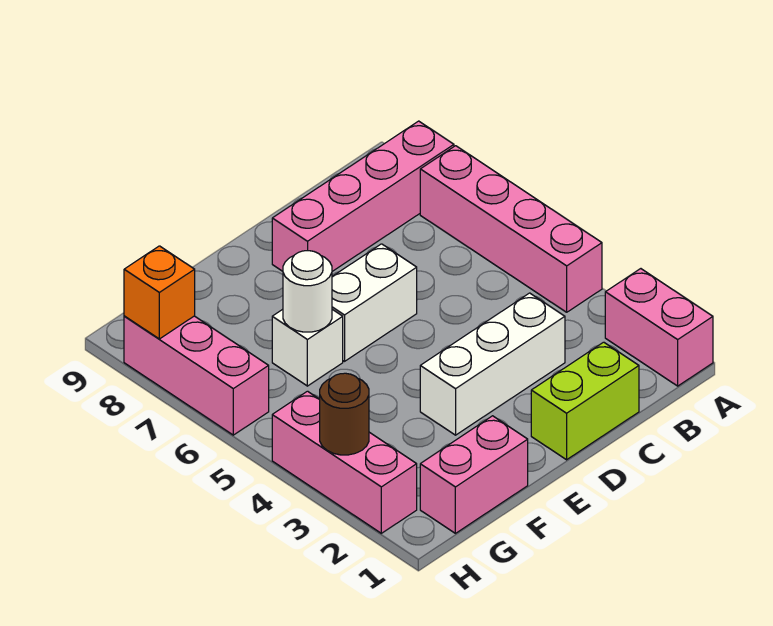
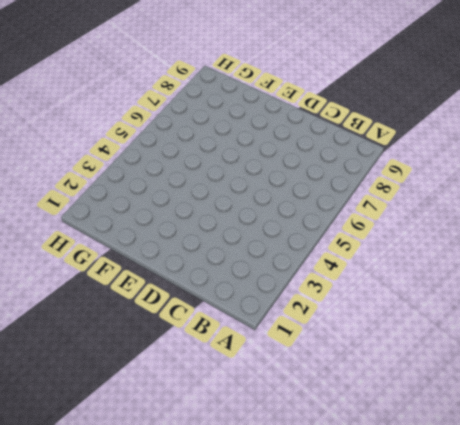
none -> pink brick A1:A2 level 1
none -> pink brick A4:A7 level 1
none -> pink brick A8:D8 level 1

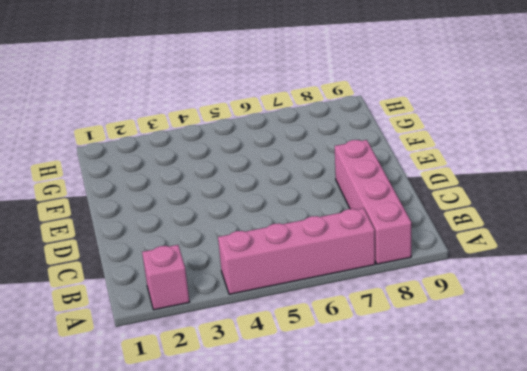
pink brick A2 level 1 -> pink brick A1:A2 level 1
none -> lime brick C1:D1 level 1
none -> white brick C3:E3 level 1
none -> white brick D6:E6 level 1

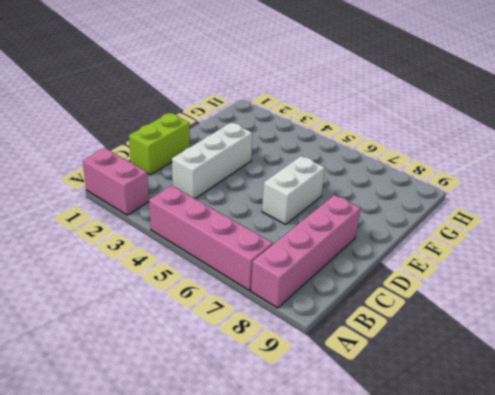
none -> pink brick F1:G1 level 1
none -> white brick F6 level 1
none -> pink brick H2:H4 level 1

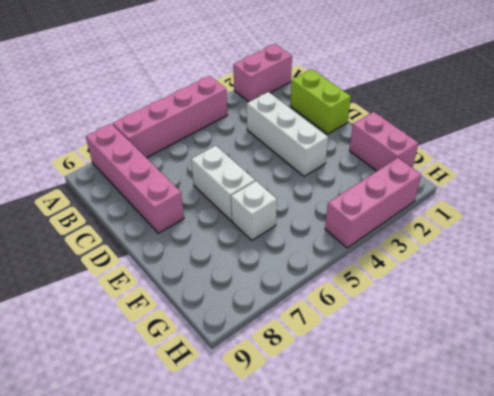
none -> pink brick H6:H8 level 1
none -> white round brick F6 level 2
none -> brown round brick H3 level 2

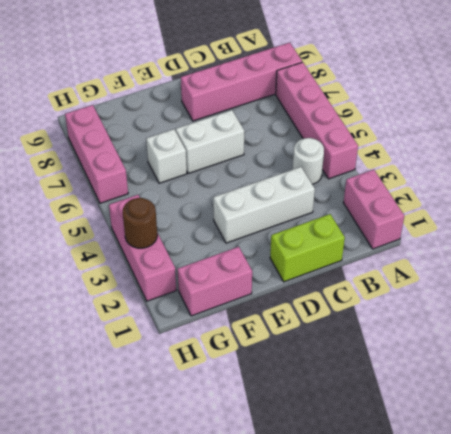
white round brick B4 level 1 -> white round brick F6 level 2
none -> orange brick H8 level 2

